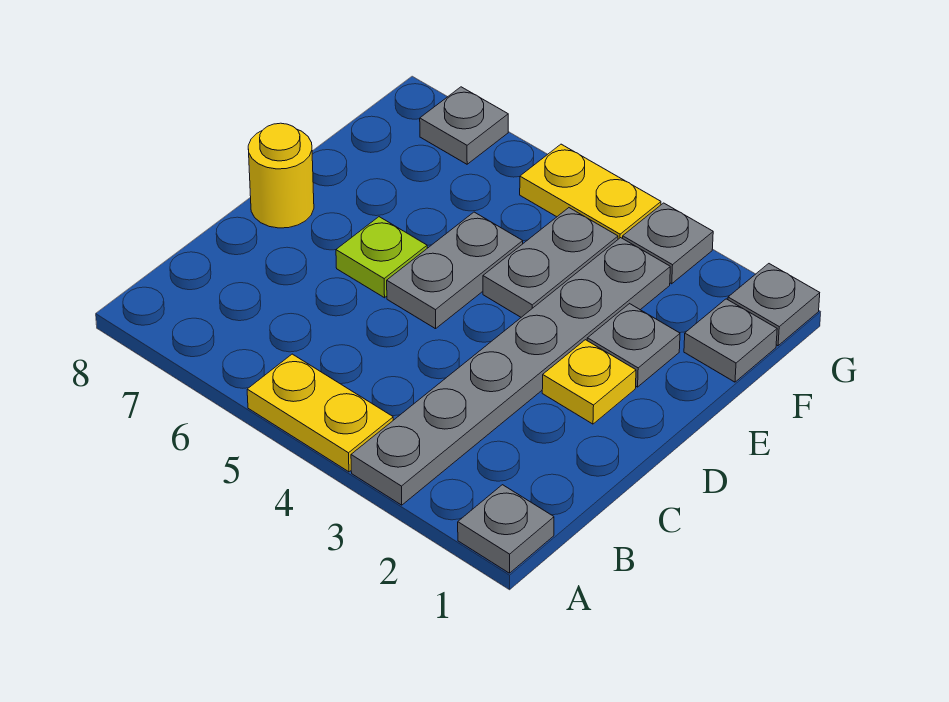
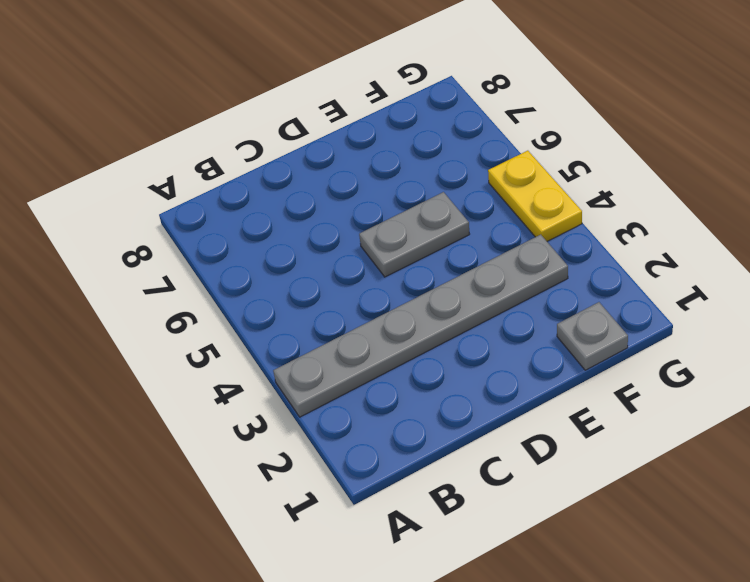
none -> grey plate A1 level 1
none -> yellow plate A4:A5 level 1
none -> yellow plate D2 level 1

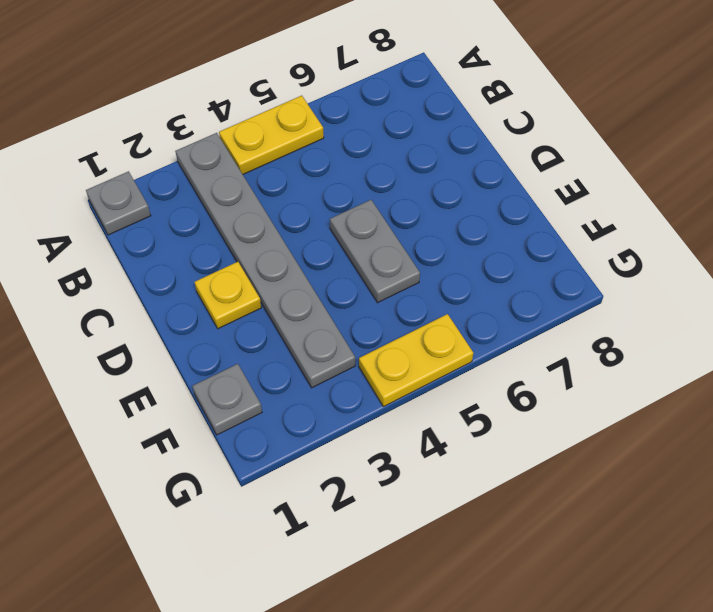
none -> lime plate D6 level 1
none -> yellow round brick D8 level 1
none -> grey plate E2 level 1

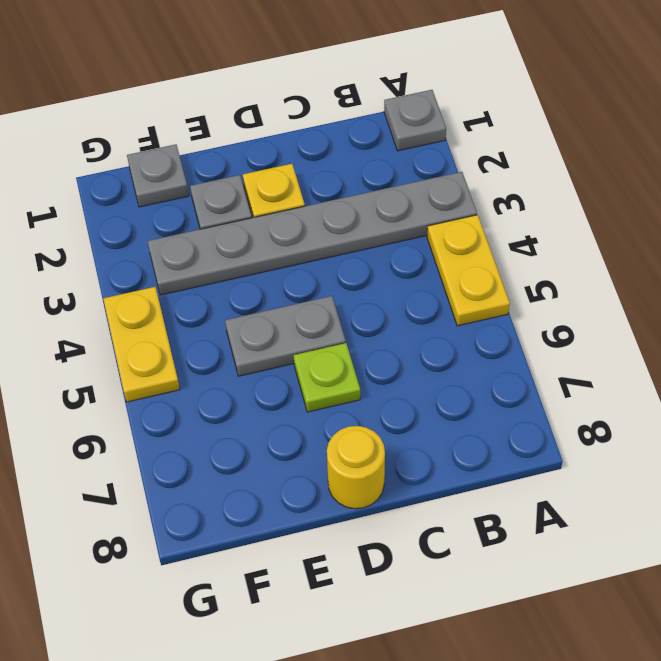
none -> grey plate E4:F4 level 1
none -> grey plate G1 level 1
none -> grey plate G3 level 1

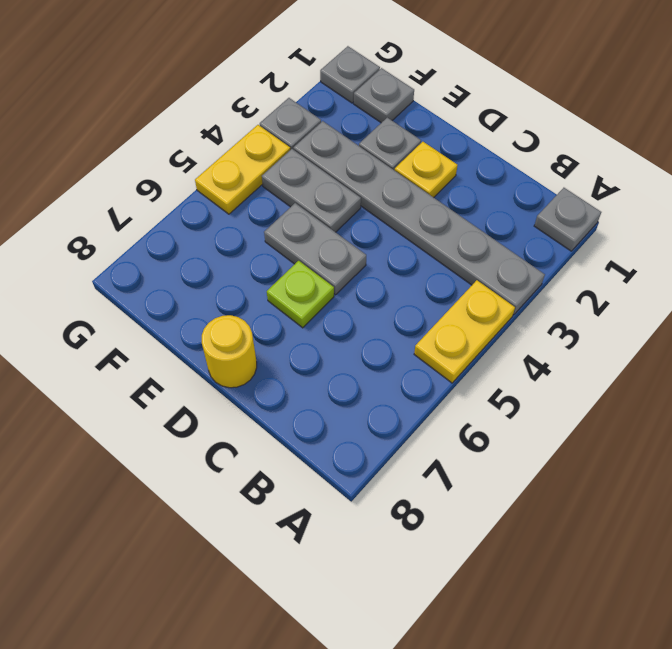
none -> grey plate G7 level 1

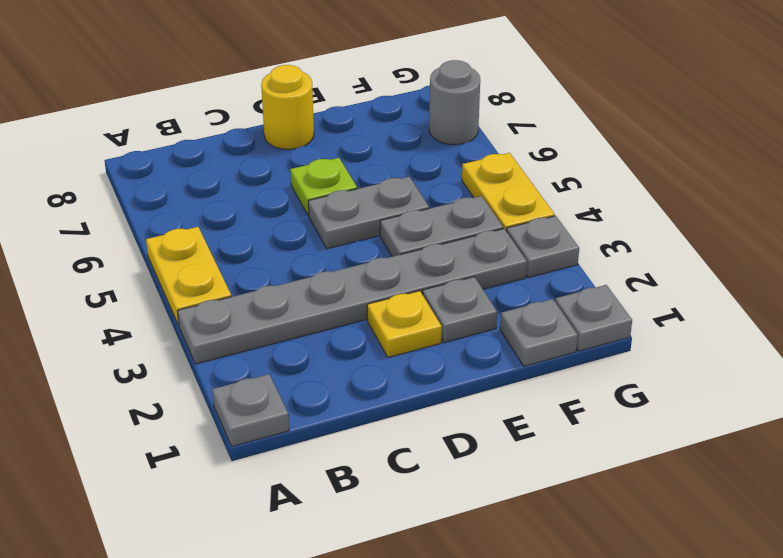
grey round brick G7 level 1 -> grey plate G7 level 1

